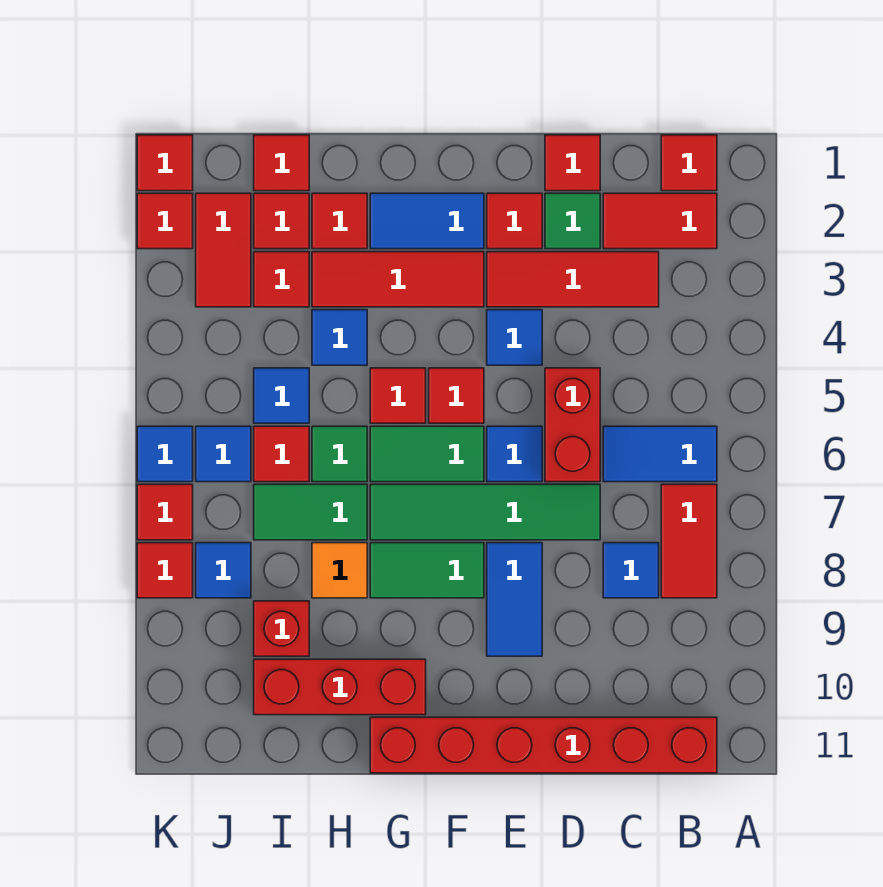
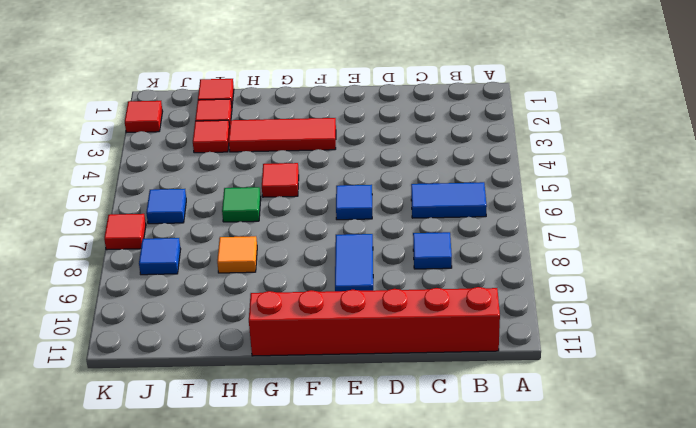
none -> red tile B1 level 1
none -> red tile B2:C2 level 1
none -> red tile B7:B8 level 1
none -> red tile C3:E3 level 1

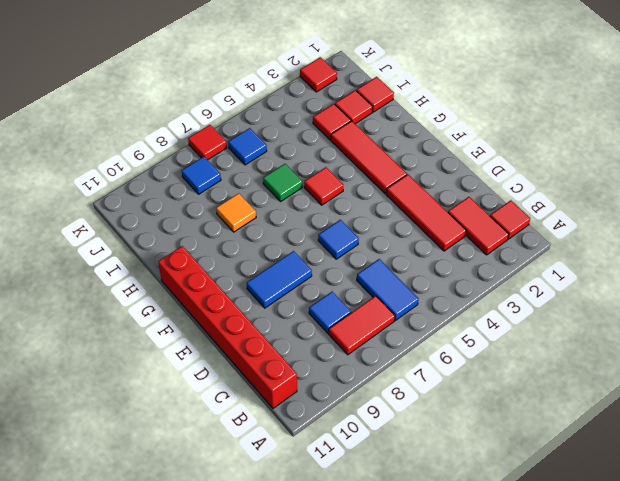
none -> red tile D1 level 1
none -> green tile D2 level 1
none -> red brick D5:D6 level 1
none -> green tile D7:G7 level 1

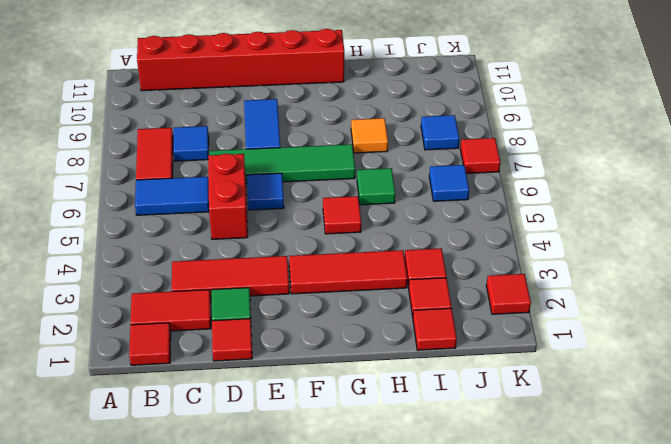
none -> red tile E2 level 1
none -> blue tile E4 level 1
none -> blue tile F2:G2 level 1
none -> red tile F5 level 1

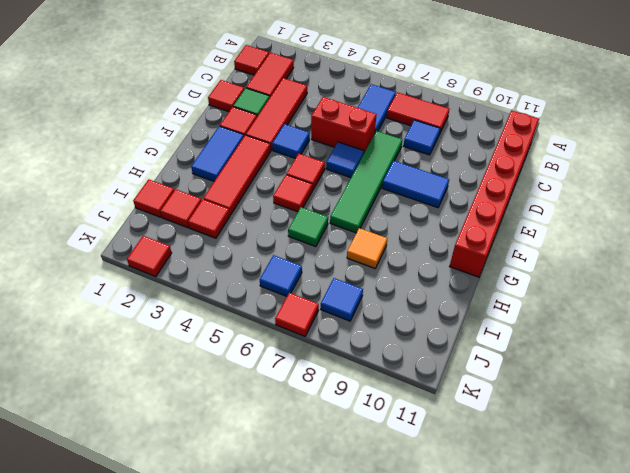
none -> green tile F6:G6 level 1
none -> green tile F8:G8 level 1
none -> red brick G10:I10 level 1
none -> red tile H2 level 1

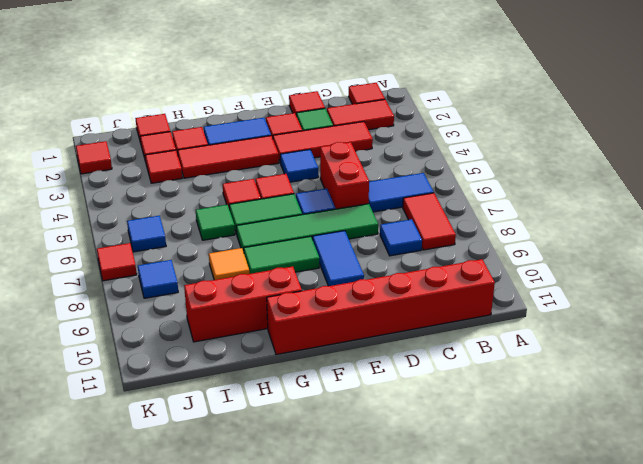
none -> blue tile H4 level 1
none -> green tile H7:I7 level 1
none -> blue tile I5 level 1
none -> red tile I6 level 1

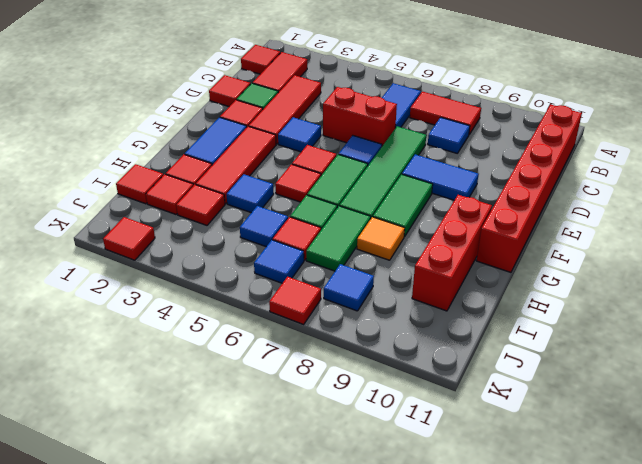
none -> red brick I9 level 1
none -> red tile J2:J3 level 1
none -> red tile K1 level 1
none -> blue tile K6 level 1

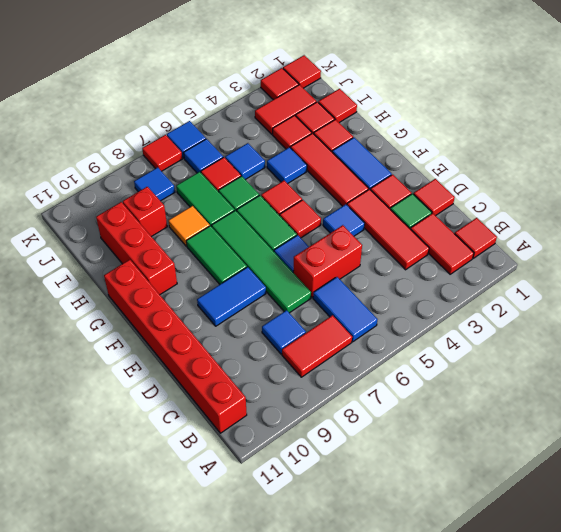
none -> red tile K8 level 1

